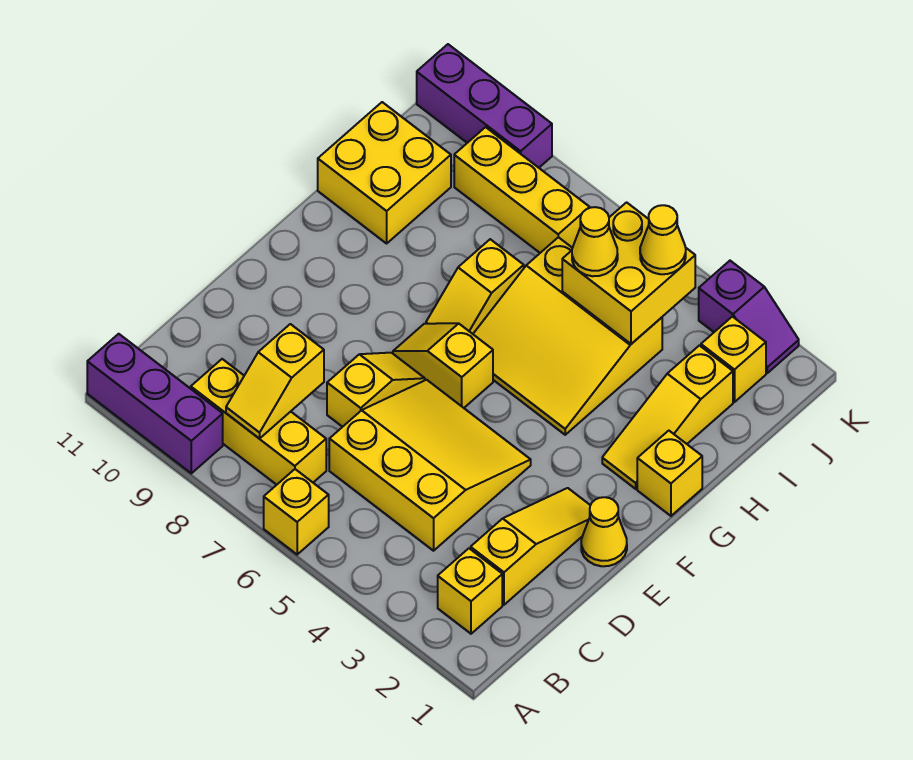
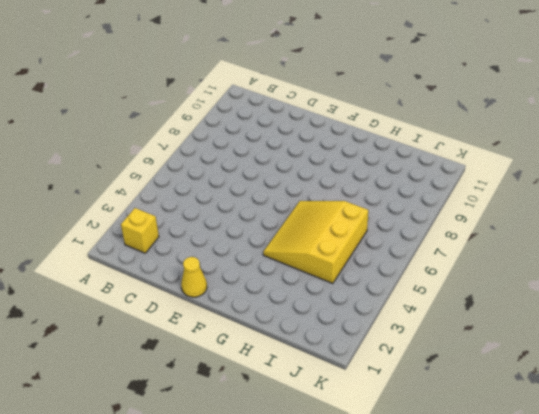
none -> yellow brick A6 level 1
none -> purple brick A9:A11 level 1
none -> yellow brick B7:B9 level 1

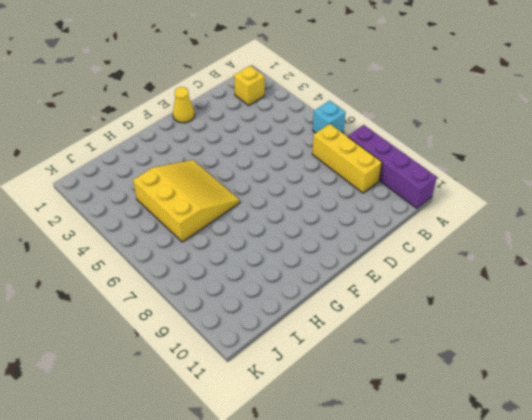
cyan brick A6 level 1 -> yellow brick A6 level 1
purple brick A8:A11 level 1 -> purple brick A9:A11 level 1
none -> yellow slope C2:E2 level 1 top C
none -> yellow slope C4:E6 level 1 top C
none -> yellow slope D7:E7 level 1 top D

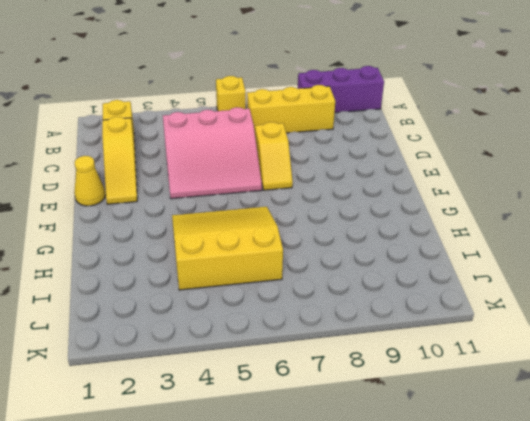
pink slope C4:E6 level 1 top C -> yellow slope C4:E6 level 1 top C
none -> yellow slope F6:F7 level 1 top 6
none -> yellow brick G1 level 1
none -> yellow slope G2:I2 level 1 top I

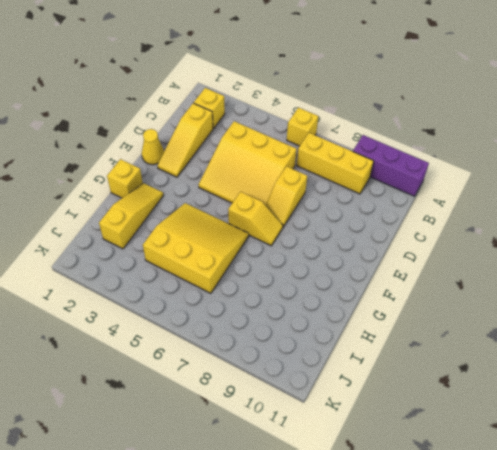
none -> yellow slope G7:H7 level 1 top H
none -> yellow brick H10:I11 level 1
none -> yellow brick J2 level 1

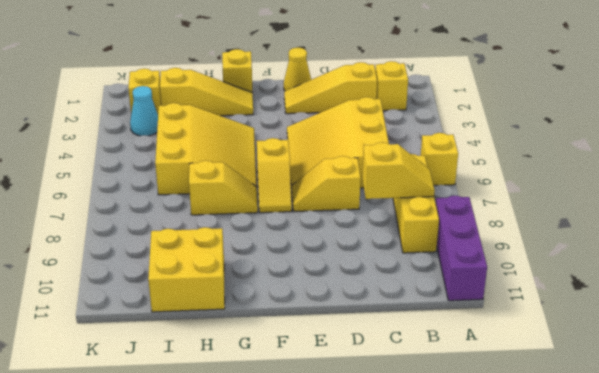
cyan cone J3 level 1 -> none
none -> yellow brick J7:J9 level 1
none -> purple slope K2:K3 level 1 top 3
none -> purple brick K9:K11 level 1

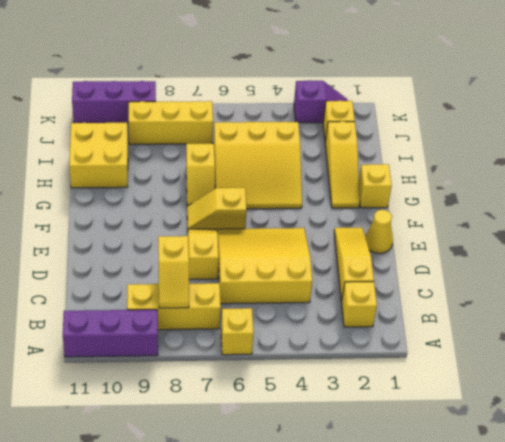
none -> yellow brick I4:J5 level 2
none -> yellow cone I5 level 3
none -> yellow cone J4 level 3

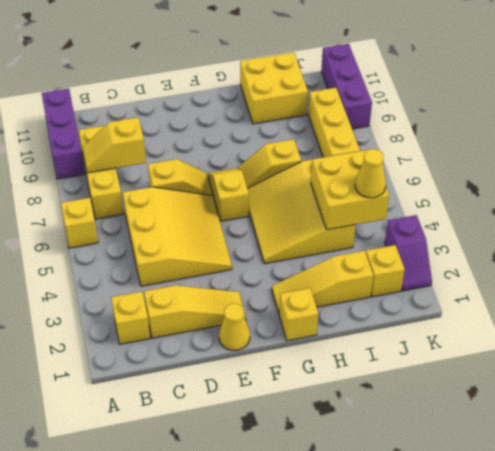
none -> yellow cone I5 level 3

